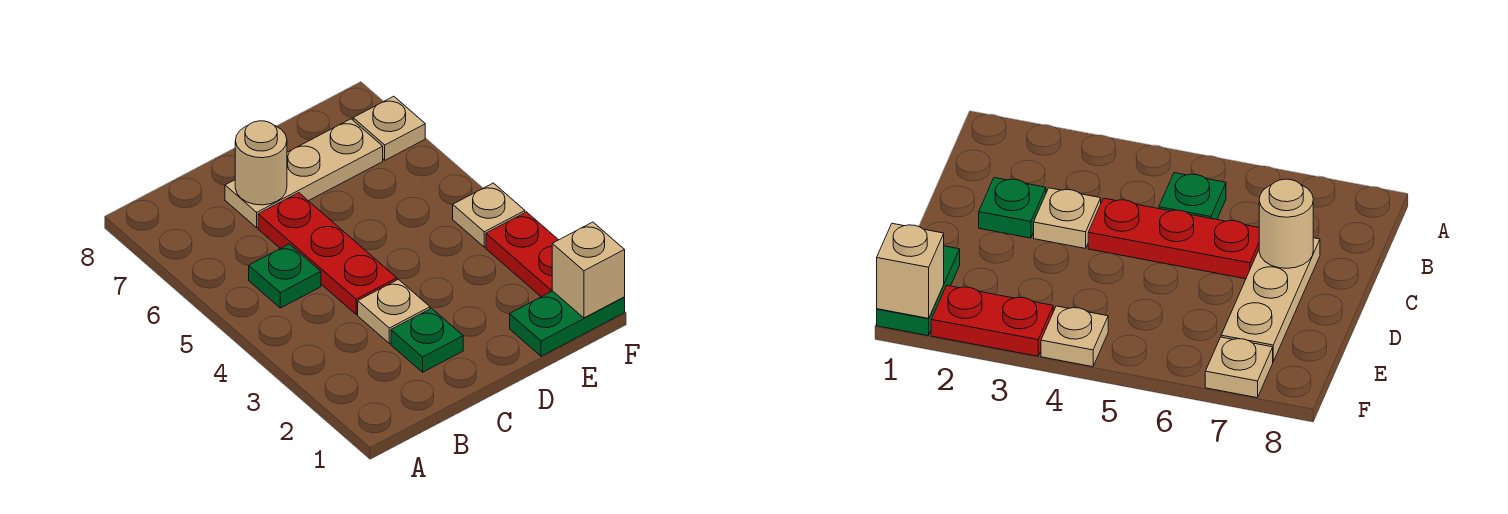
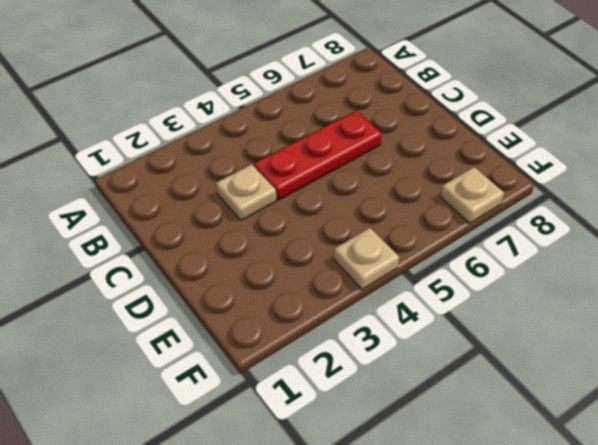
none -> green plate B5 level 1
none -> green plate C2 level 1

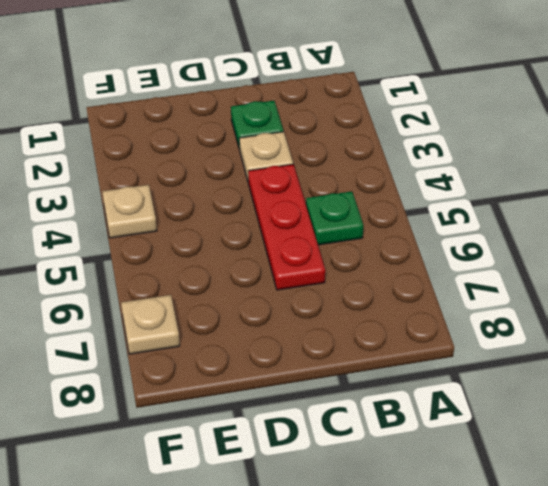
none -> tan plate C7:E7 level 1
none -> green plate E1:F1 level 1

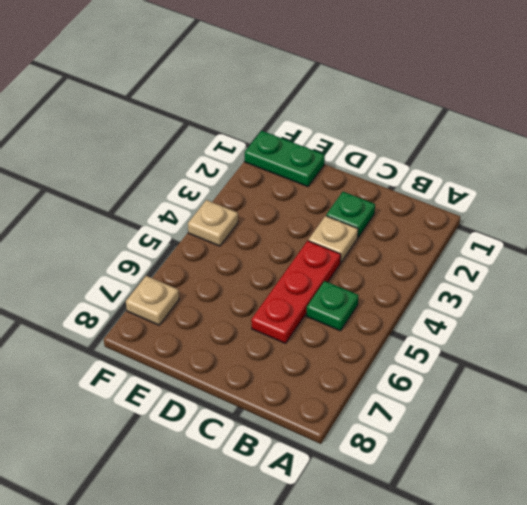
none -> tan plate C7:E7 level 1
none -> red plate F2:F3 level 1

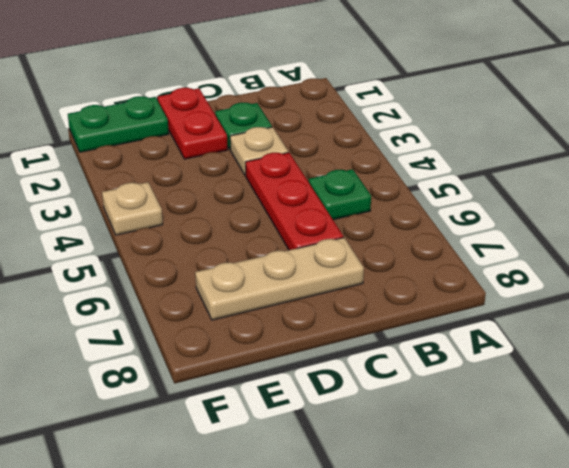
red plate D1:D2 level 1 -> red plate F2:F3 level 1
none -> tan plate F7 level 1
none -> tan round brick C7 level 2

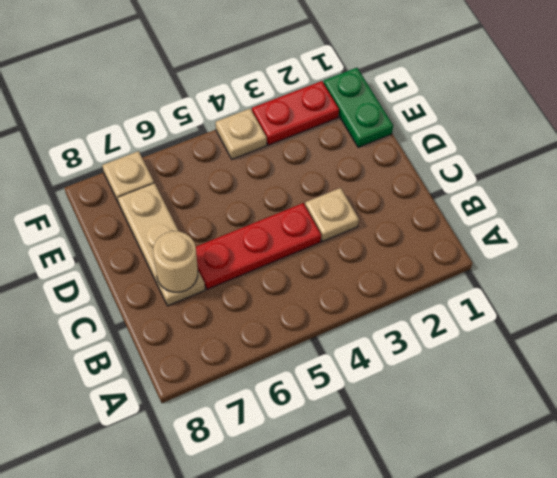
none -> green plate B5 level 1
none -> green plate C2 level 1

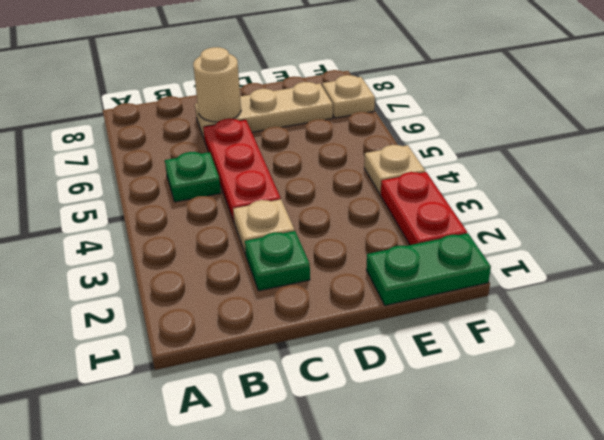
none -> tan brick F1 level 2

